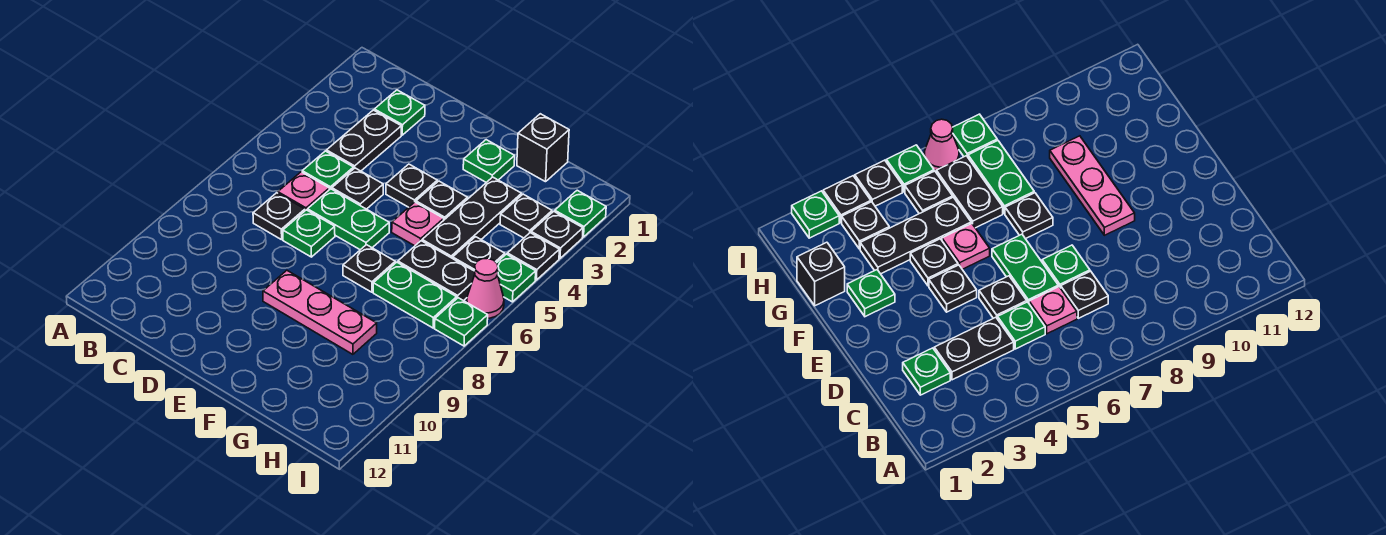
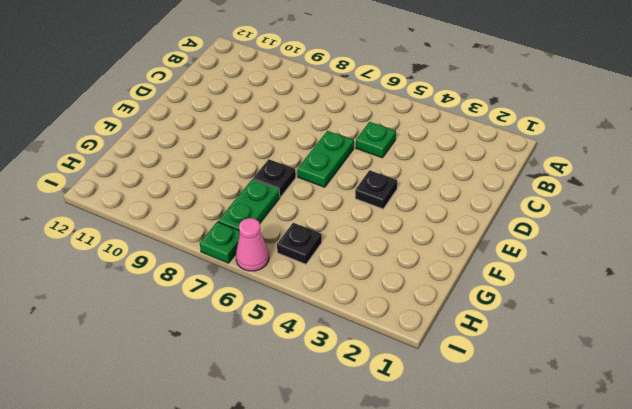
none -> green plate C2 level 1
none -> black plate C3:C4 level 1
none -> pink plate C6 level 1

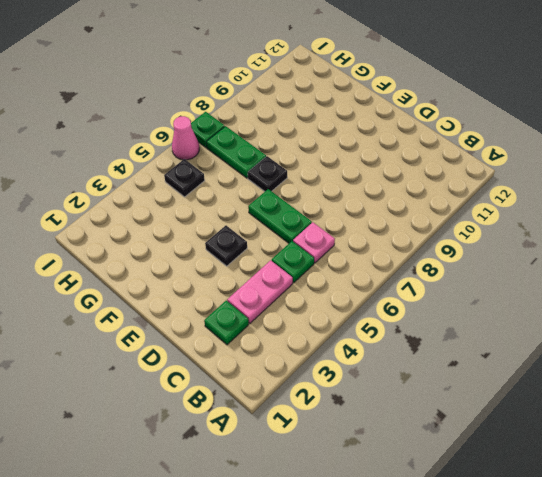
pink plate C3:C4 level 1 -> black plate C3:C4 level 1
none -> black plate C7 level 1
none -> black plate D5 level 1
none -> green plate D7 level 1

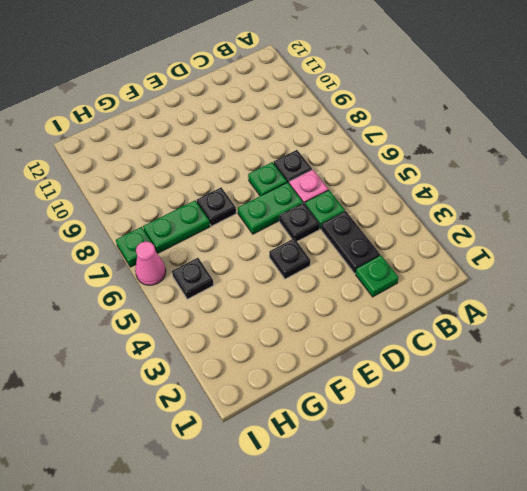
none -> pink plate E9:G9 level 1
none -> green plate F2 level 1
none -> black plate F4 level 1

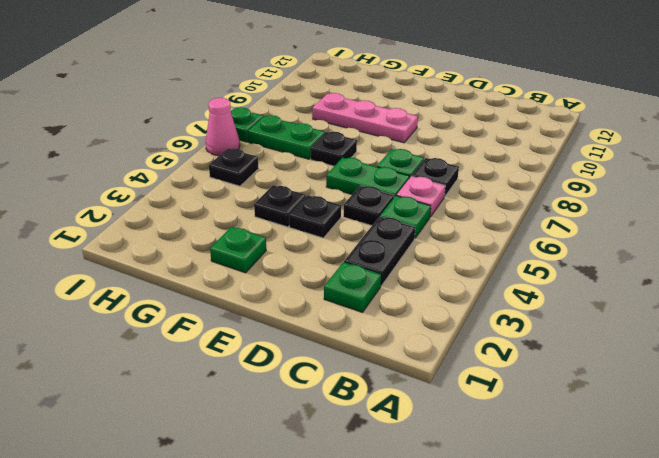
none -> pink plate F5 level 1
none -> black brick G1 level 1
none -> black plate G3:G5 level 1

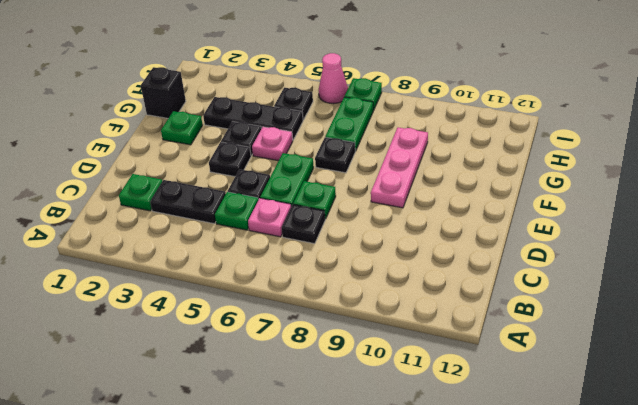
none -> black plate G6:H6 level 1
none -> black plate H3 level 1
none -> green plate I2 level 1

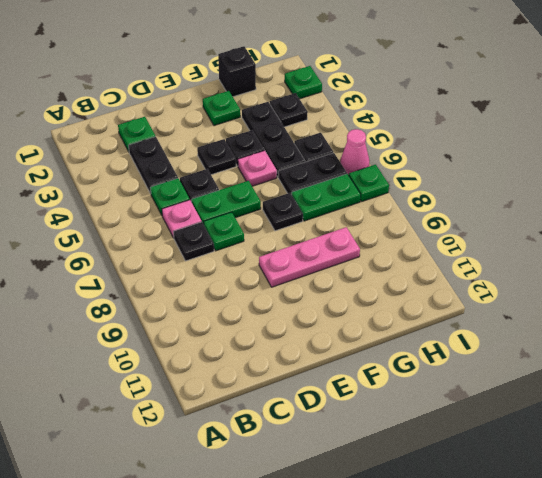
none -> black plate I3 level 1
none -> black plate I4 level 1
none -> green plate I5 level 1

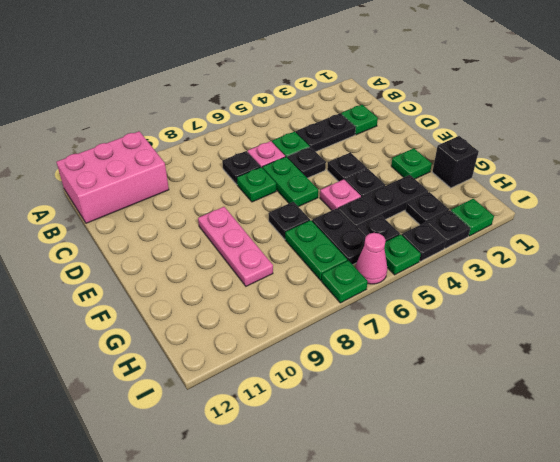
pink brick A10:B12 level 1 -> none

